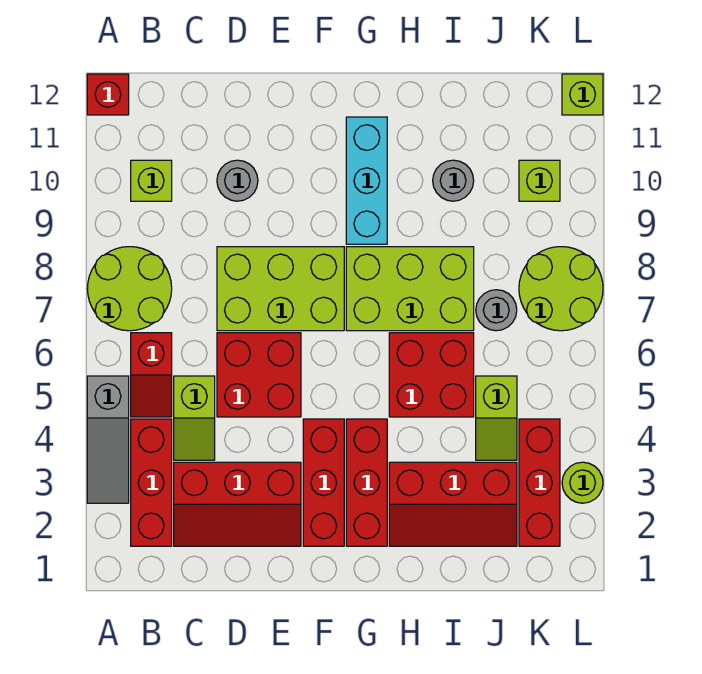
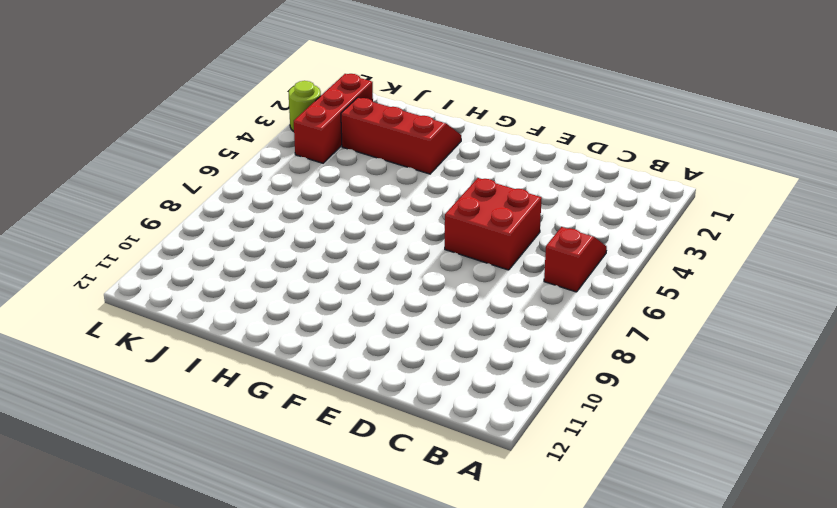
none -> grey slope A3:A5 level 1 top 5
none -> lime round brick A7:B8 level 1
none -> red brick A12 level 1

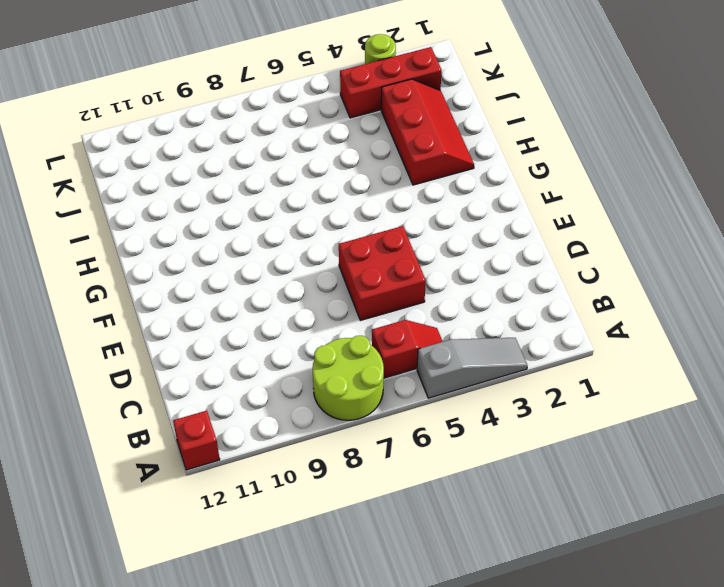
none -> red brick B2:B4 level 1
none -> lime brick B10 level 1
none -> red slope C2:E3 level 1 top 3

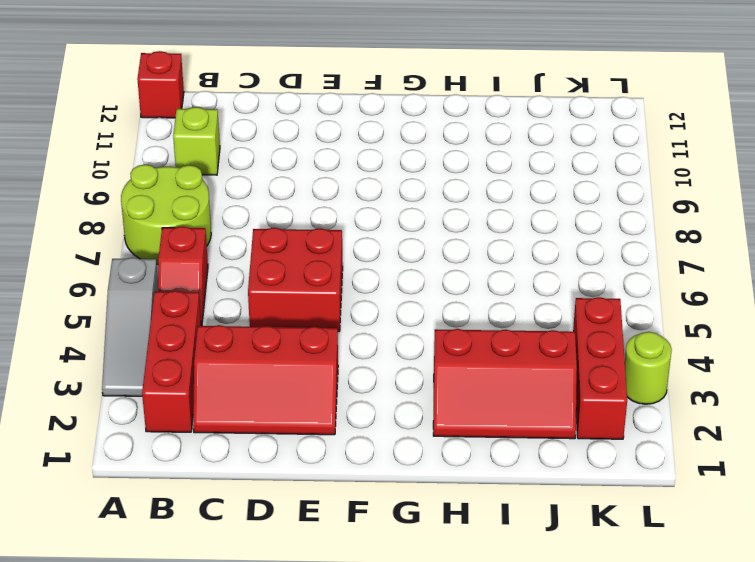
none -> lime slope C4:C5 level 1 top 5
none -> lime brick D7:F8 level 1
none -> grey round brick D10 level 1

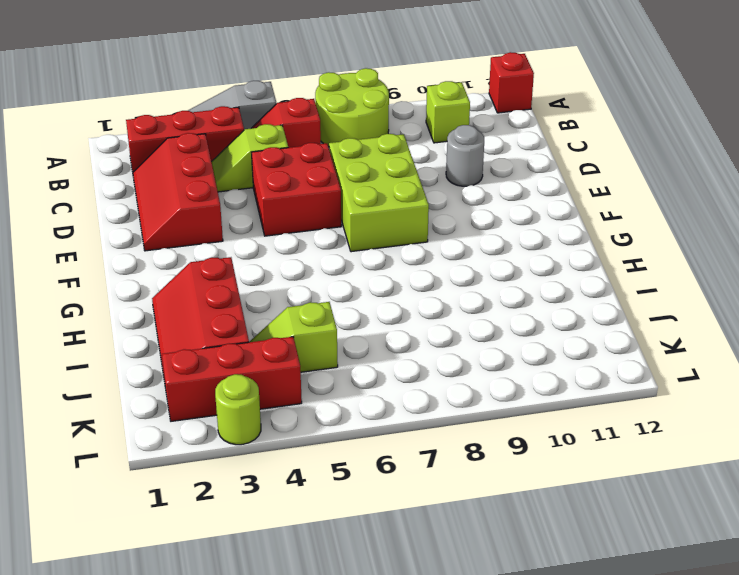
none -> red brick F2:F4 level 1
none -> red brick G2:G4 level 1
none -> lime brick G7:I8 level 1

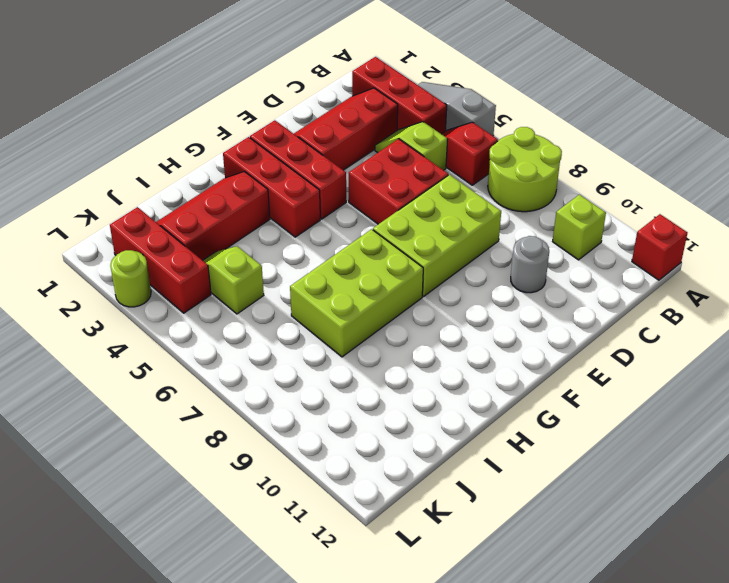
none -> cyan brick G9:G11 level 1
none -> red brick H5:I6 level 1
none -> grey round brick I10 level 1

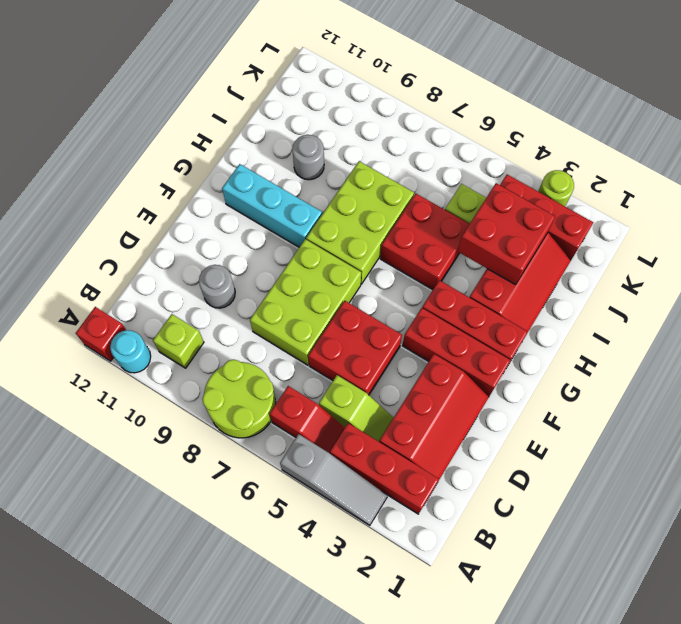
cyan round brick A11 level 1 -> none
red brick I3:J4 level 2 -> none
none -> grey round brick J7 level 1
none -> lime round brick K7:L8 level 1
none -> lime brick K10 level 1

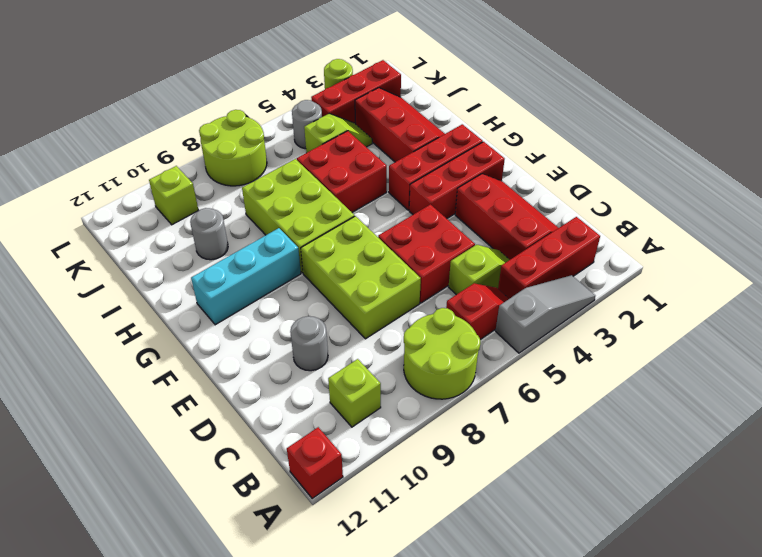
grey round brick K5 level 1 -> grey round brick J7 level 1
none -> lime brick L12 level 1

